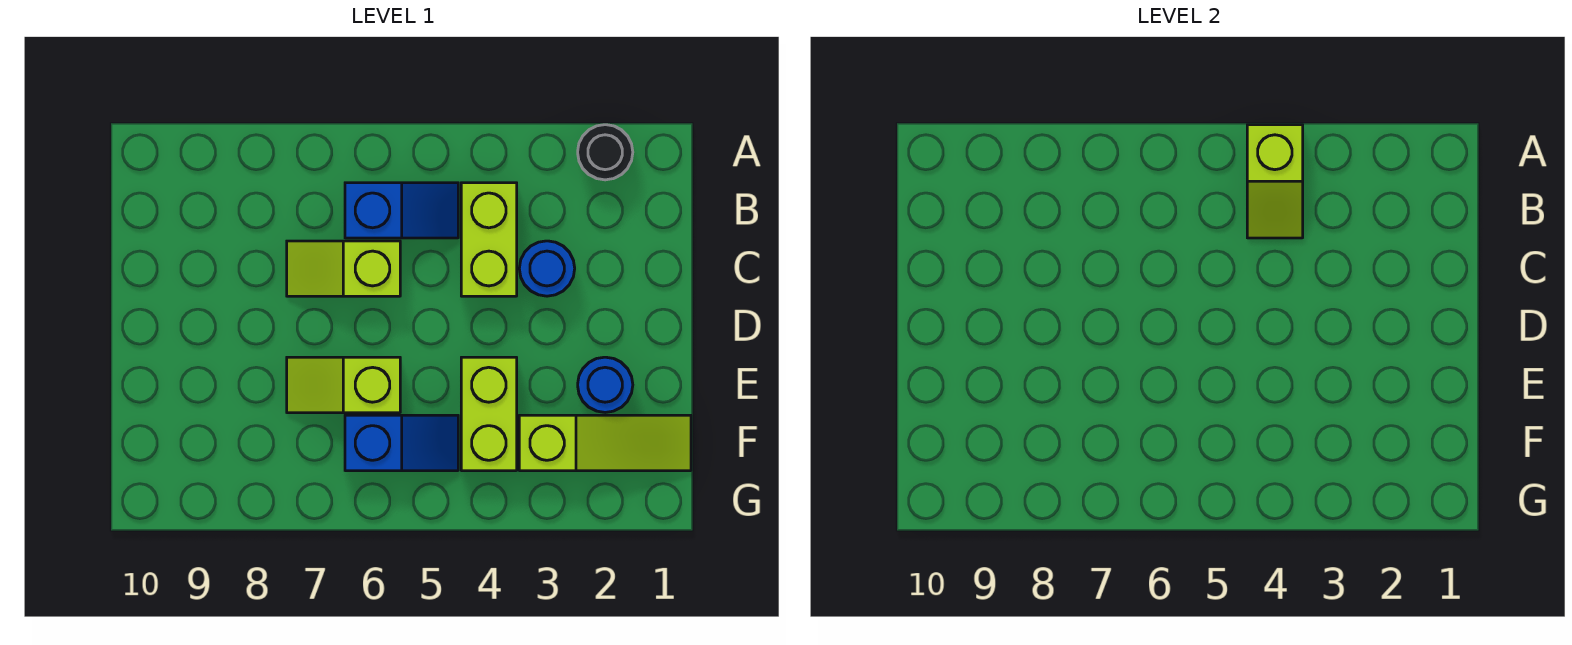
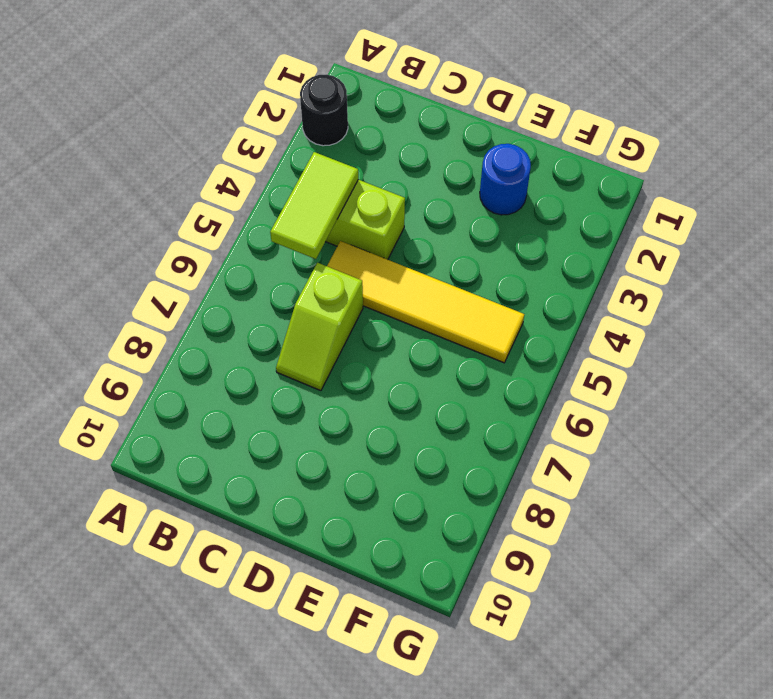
lime tile B4:B5 level 2 -> lime slope A4:B4 level 2 top A
yellow tile C5:F5 level 1 -> blue slope F5:F6 level 1 top 6
none -> blue slope B5:B6 level 1 top 6
none -> blue round brick C3 level 1

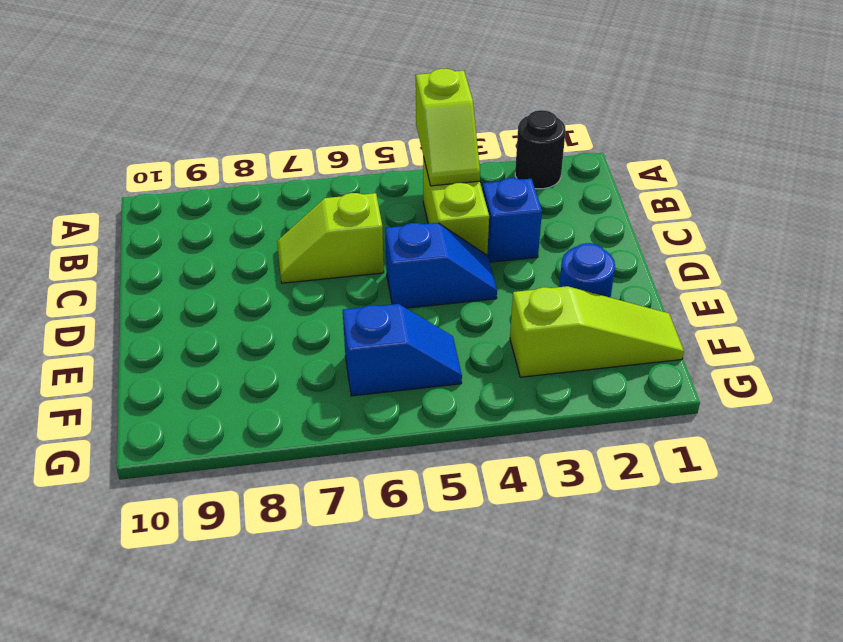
blue brick C3 level 1 -> blue round brick C3 level 1
blue slope D4:D5 level 1 top 5 -> blue slope B5:B6 level 1 top 6
none -> lime brick E4:F4 level 1
none -> lime slope E6:E7 level 1 top 6

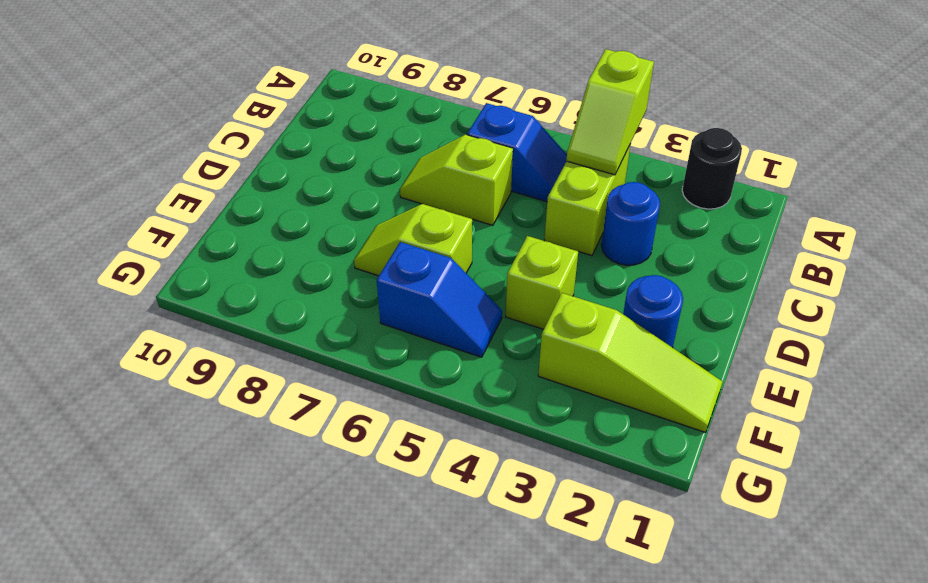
lime brick E4 level 1 -> lime brick E4:F4 level 1

